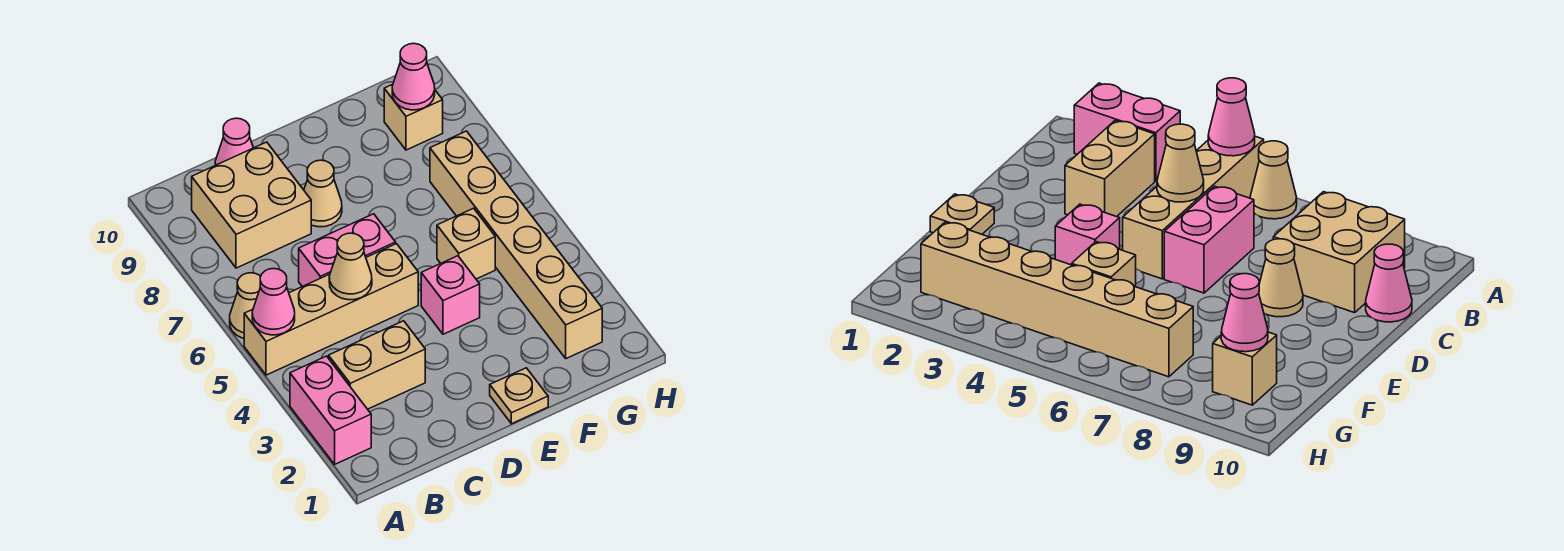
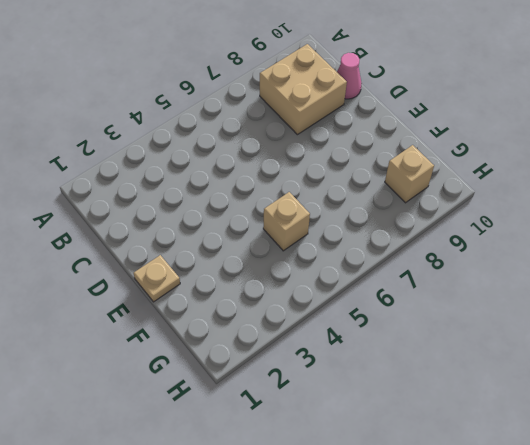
none -> pink brick A2:A3 level 1
none -> tan brick A5:D5 level 1
none -> tan cone A6 level 1

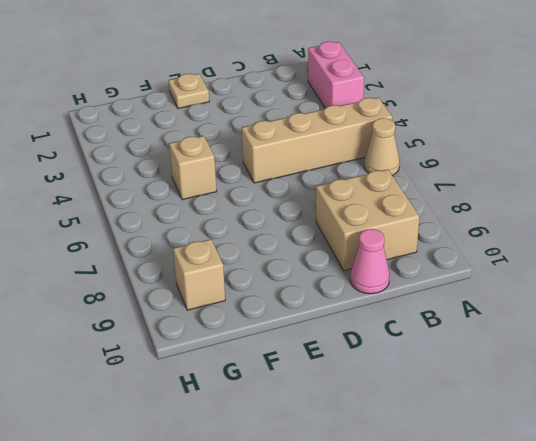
none -> tan brick B3:C3 level 1
none -> pink brick C6:D6 level 1
none -> tan cone D8 level 1

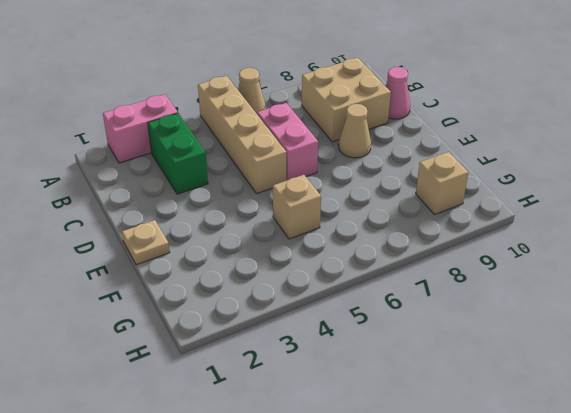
green brick B3:C3 level 1 -> tan brick B3:C3 level 1
none -> pink brick E4 level 1
none -> tan brick G2:G7 level 1
none -> pink cone A5 level 2

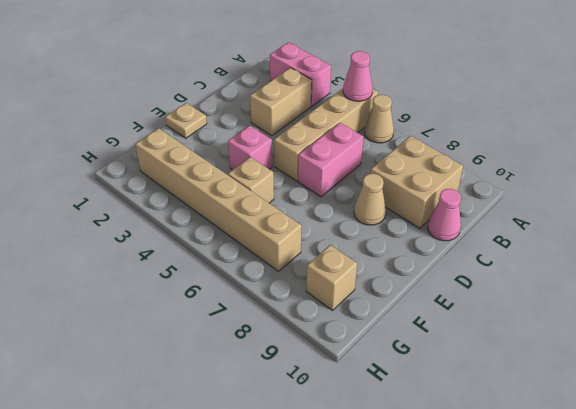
none -> tan cone C5 level 2
none -> pink cone G9 level 2

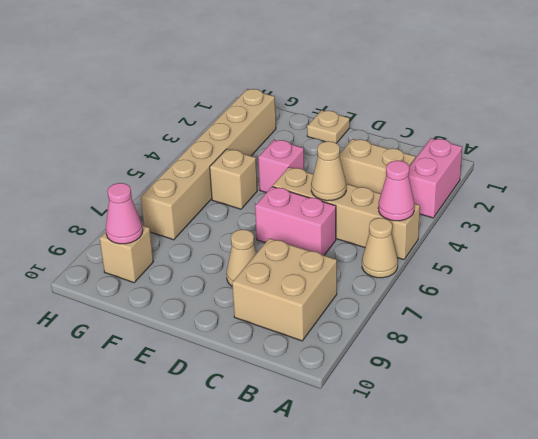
none -> pink cone C10 level 1

